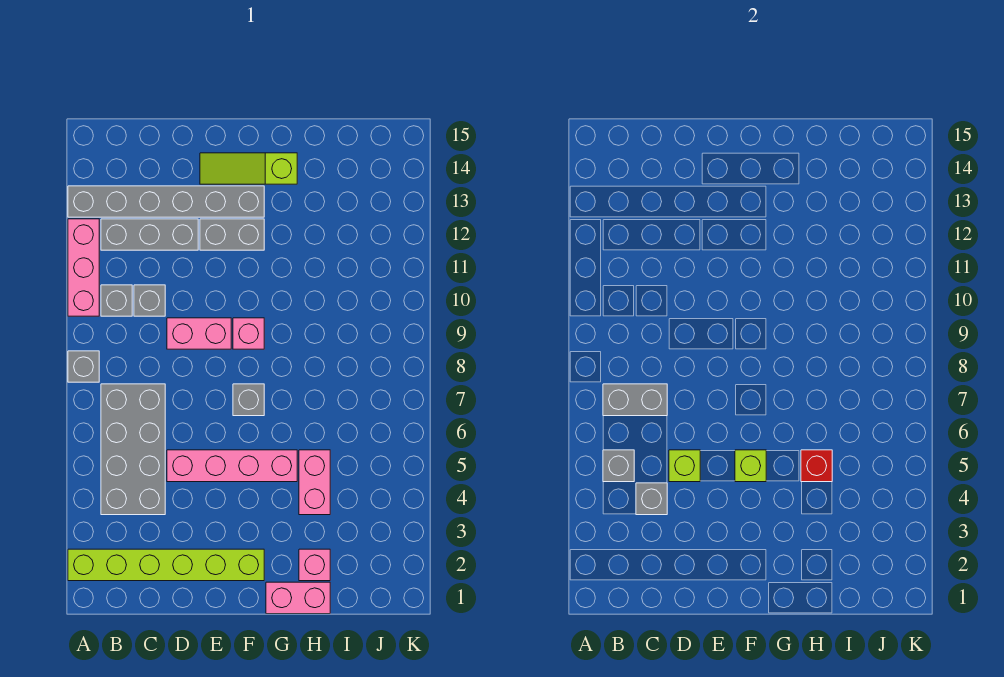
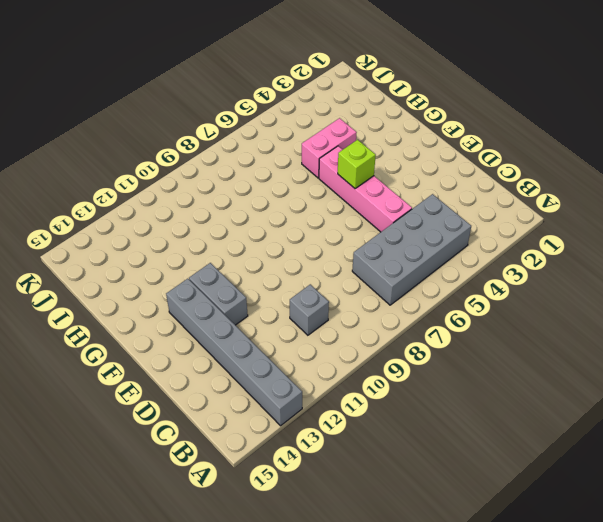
none -> lime brick A2:F2 level 1
none -> grey brick A8 level 1
none -> pink brick A10:A12 level 1

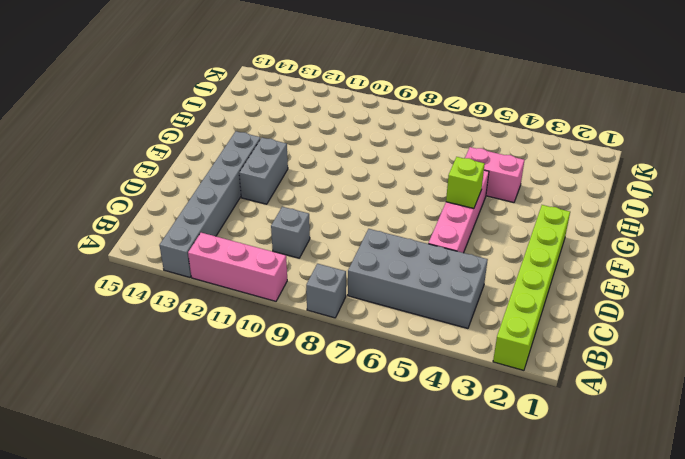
none -> grey brick B10 level 1
none -> grey brick B12:D12 level 1
none -> pink brick D9:E9 level 1

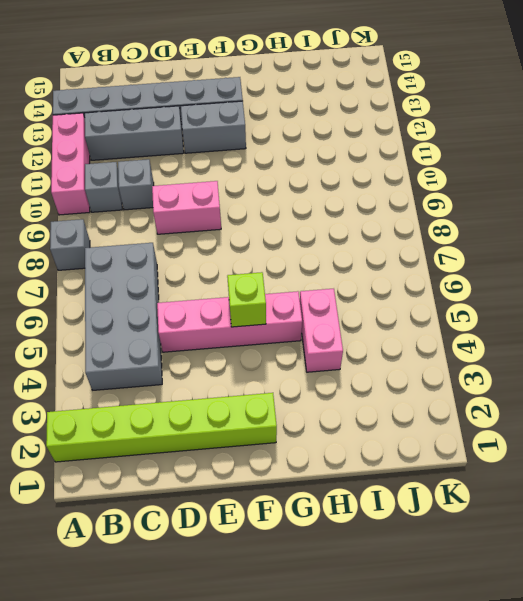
none -> lime slope E14:G14 level 1 top G
none -> grey brick F7 level 1
none -> pink brick F9 level 1

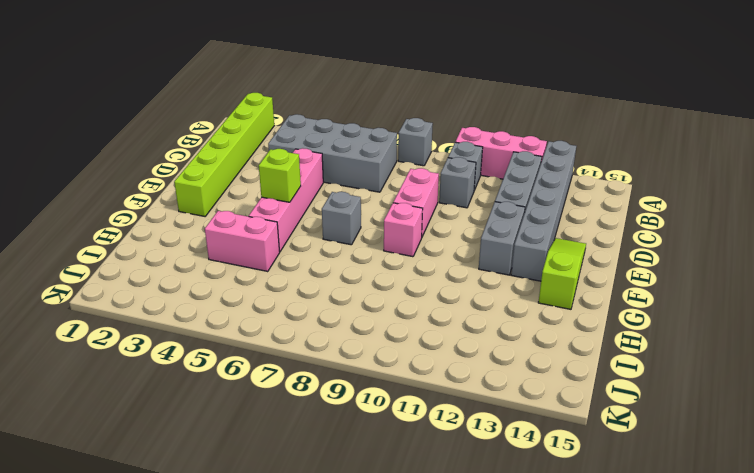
none -> pink brick G1:H1 level 1
none -> pink brick H2 level 1
none -> grey brick B5 level 2

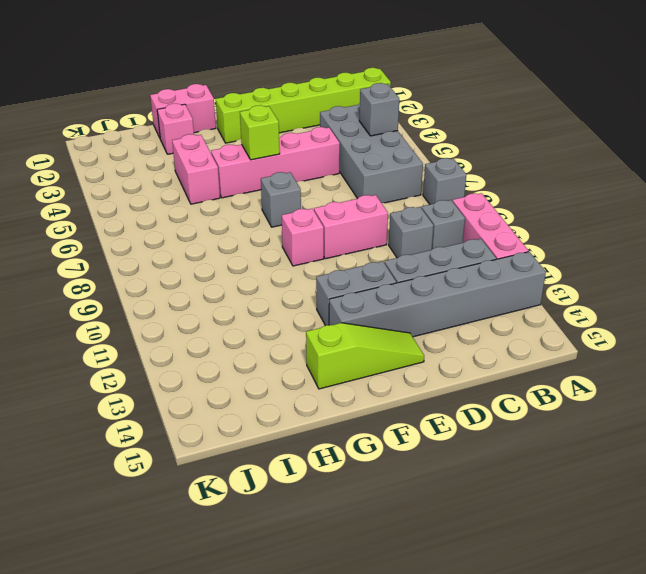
none -> grey brick B7:C7 level 2
none -> grey brick C4 level 2
none -> lime brick D5 level 2

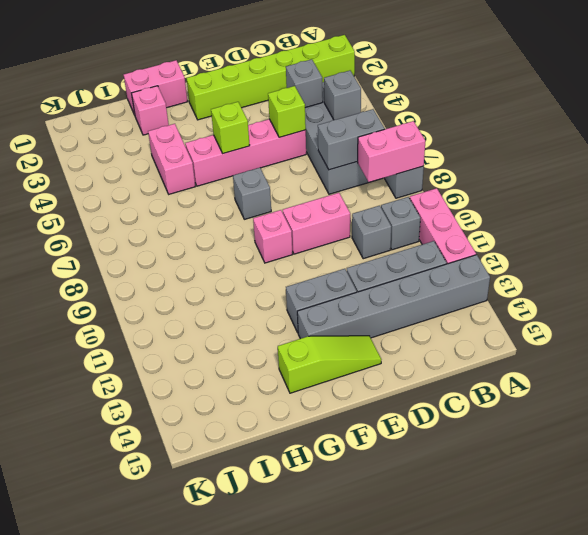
pink brick A8:B8 level 2 -> none
none -> red brick H5 level 2

